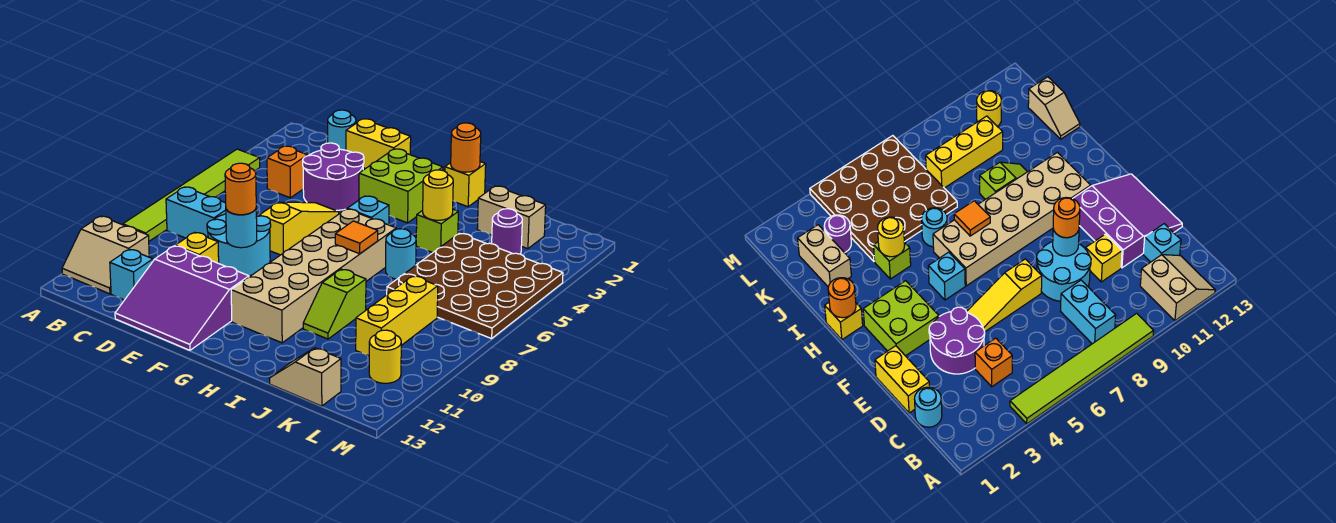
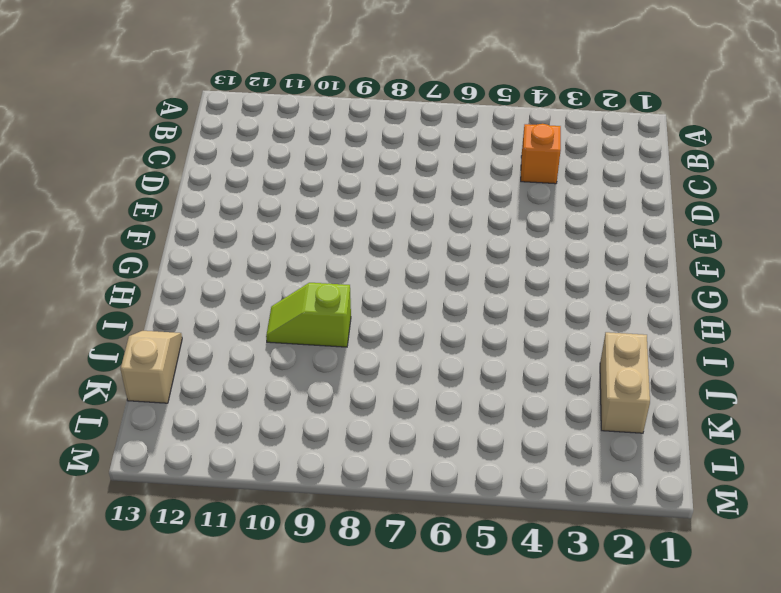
none -> lime tile A4:A9 level 1
none -> tan slope A11:B12 level 1 top 11
none -> cyan brick B8:C8 level 1
none -> cyan round brick C1 level 1

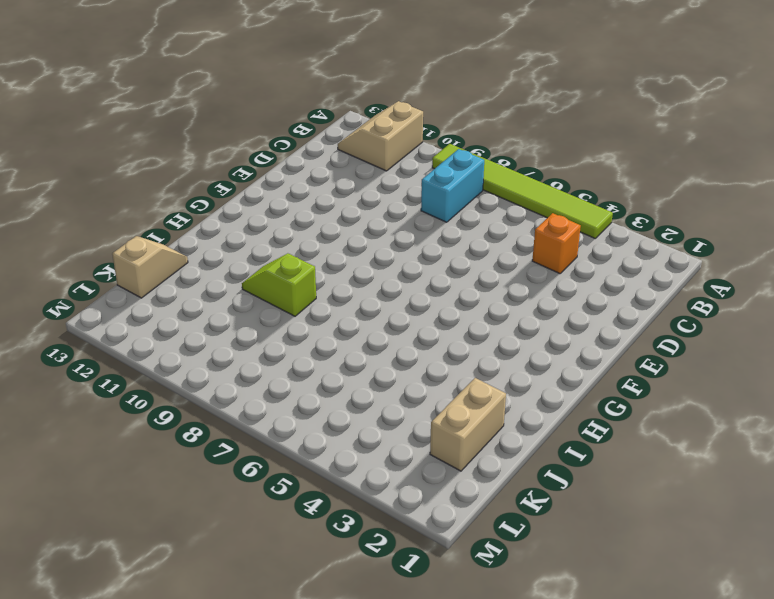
none -> cyan round brick C1 level 1
none -> cyan brick C12 level 1
none -> yellow brick D1:E1 level 1
none -> purple round brick D3:E4 level 1

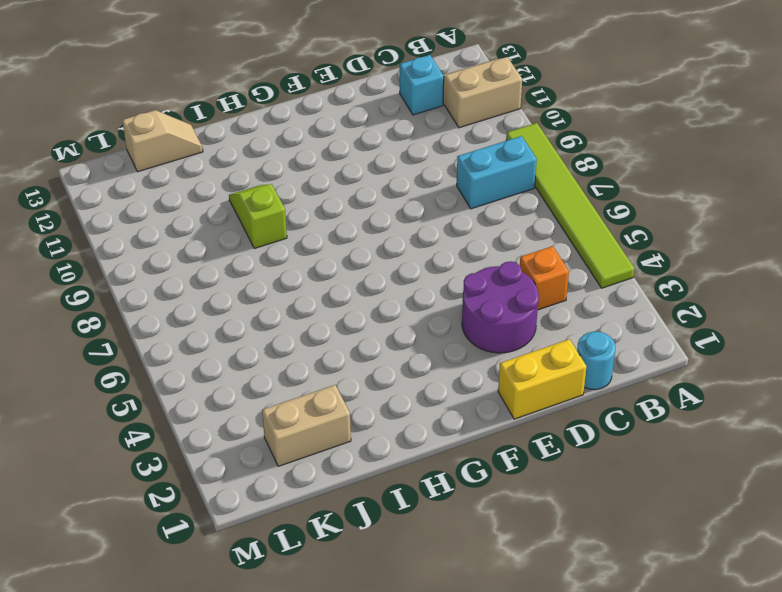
none -> cyan round brick D8:E9 level 1
none -> yellow brick D10 level 1
none -> purple slope D11:F13 level 1 top 11
none -> yellow slope E5:E7 level 1 top 7

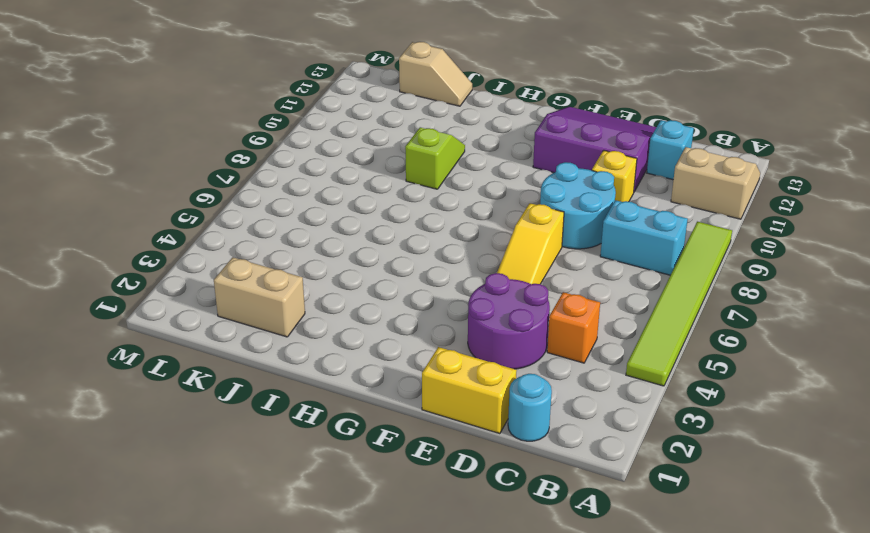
none -> lime brick F2:G3 level 1
none -> cyan brick G5 level 1
none -> tan brick G6:H11 level 1
none -> yellow brick H1 level 1

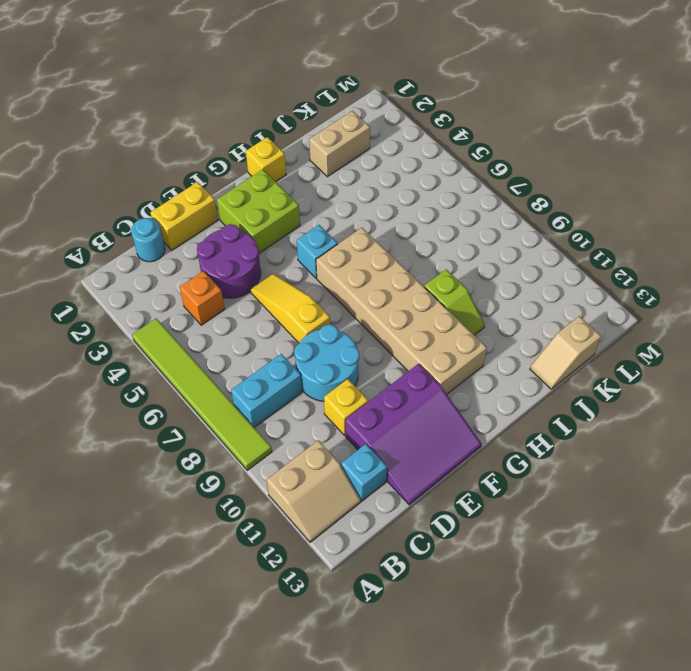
none -> lime brick I4 level 1
none -> cyan round brick I6 level 1
none -> brown plate J4:M7 level 1
none -> purple round brick K3 level 1

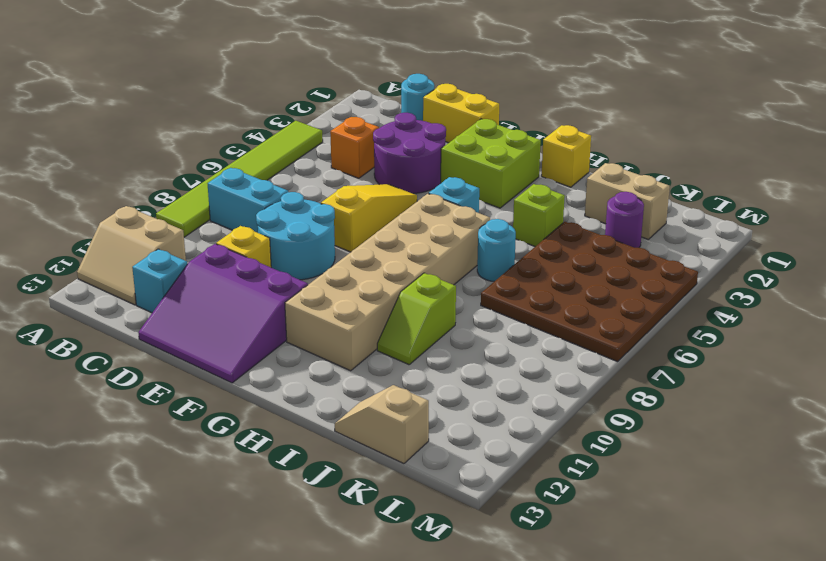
none -> yellow brick K8:K10 level 1
none -> yellow round brick L11 level 1
none -> cyan round brick E9 level 2
none -> orange round brick H1 level 2

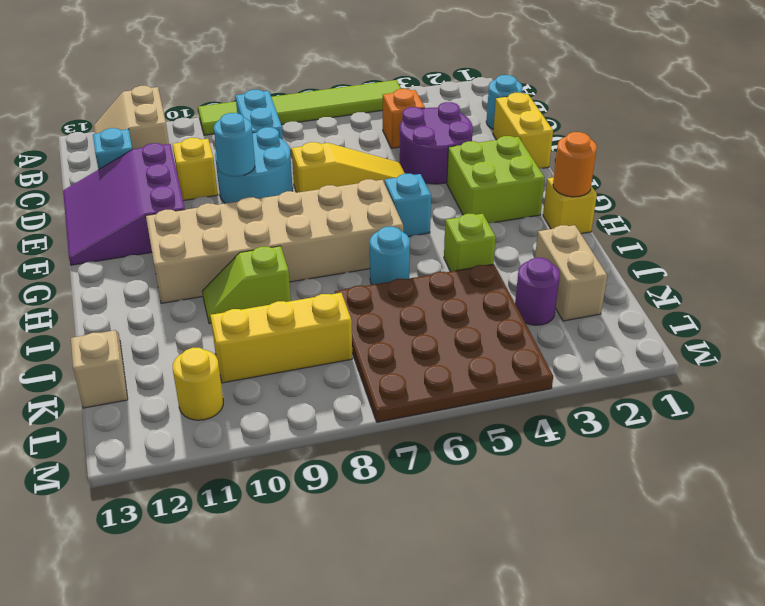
none -> orange tile H7 level 2
none -> yellow round brick I4 level 2
none -> orange round brick E9 level 3

